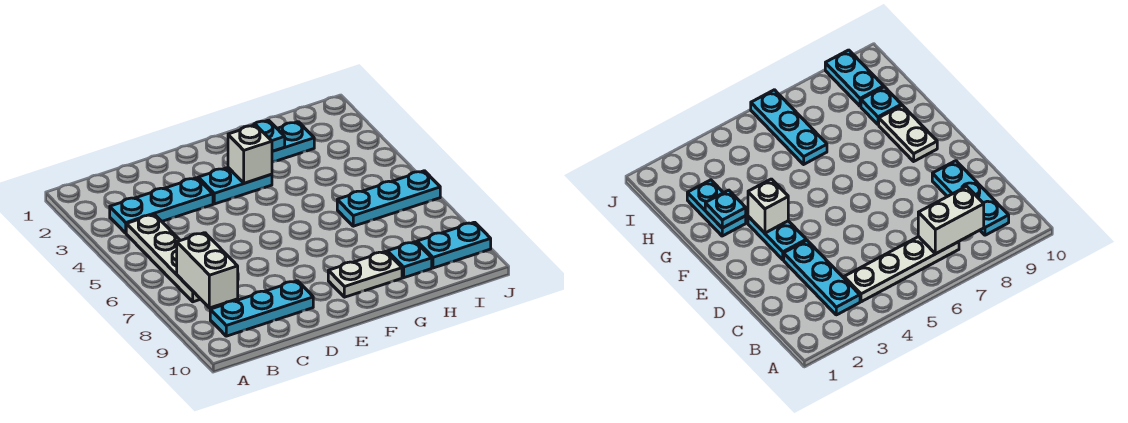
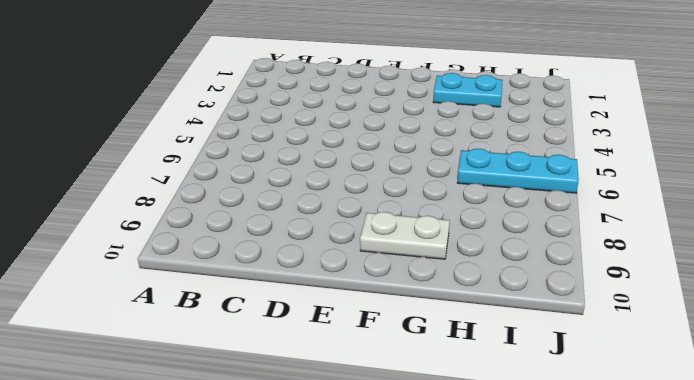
none -> cyan plate B3:D3 level 1
none -> white plate B4:B7 level 1
none -> cyan plate B9:D9 level 1

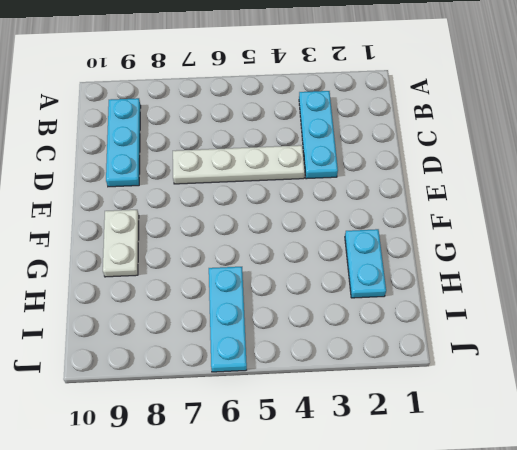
white plate D4:D7 level 1 -> white plate B4:B7 level 1
none -> cyan plate E3:F3 level 1
none -> cyan plate H9 level 1
none -> cyan plate I9:J9 level 1

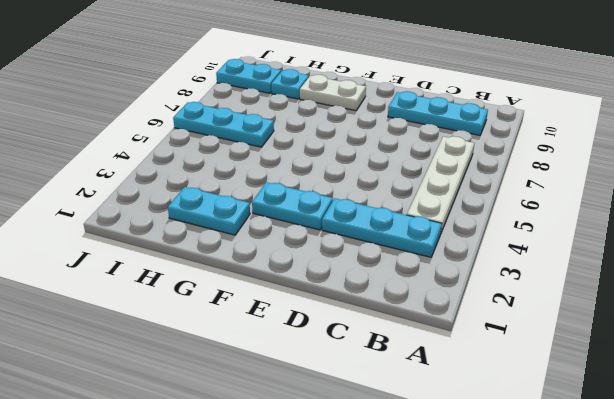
none -> white brick B7:B8 level 2
none -> white brick F3 level 2
none -> cyan plate G2 level 2

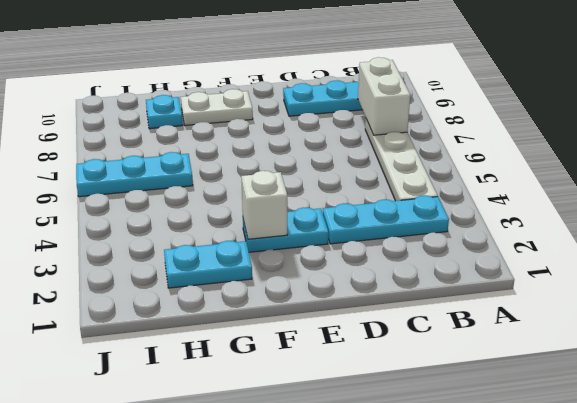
none -> cyan plate I9:J9 level 1
none -> cyan plate G2 level 2

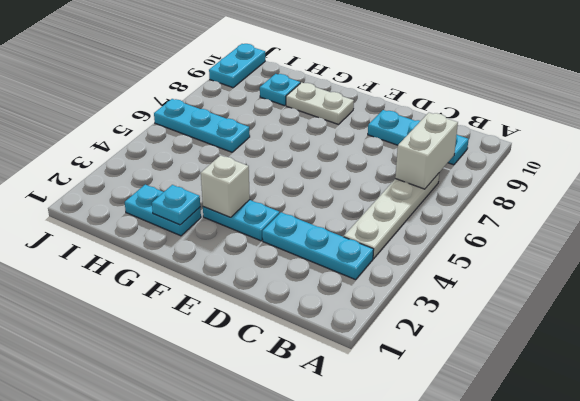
cyan plate J9:J10 level 1 -> cyan plate I9:J9 level 1

